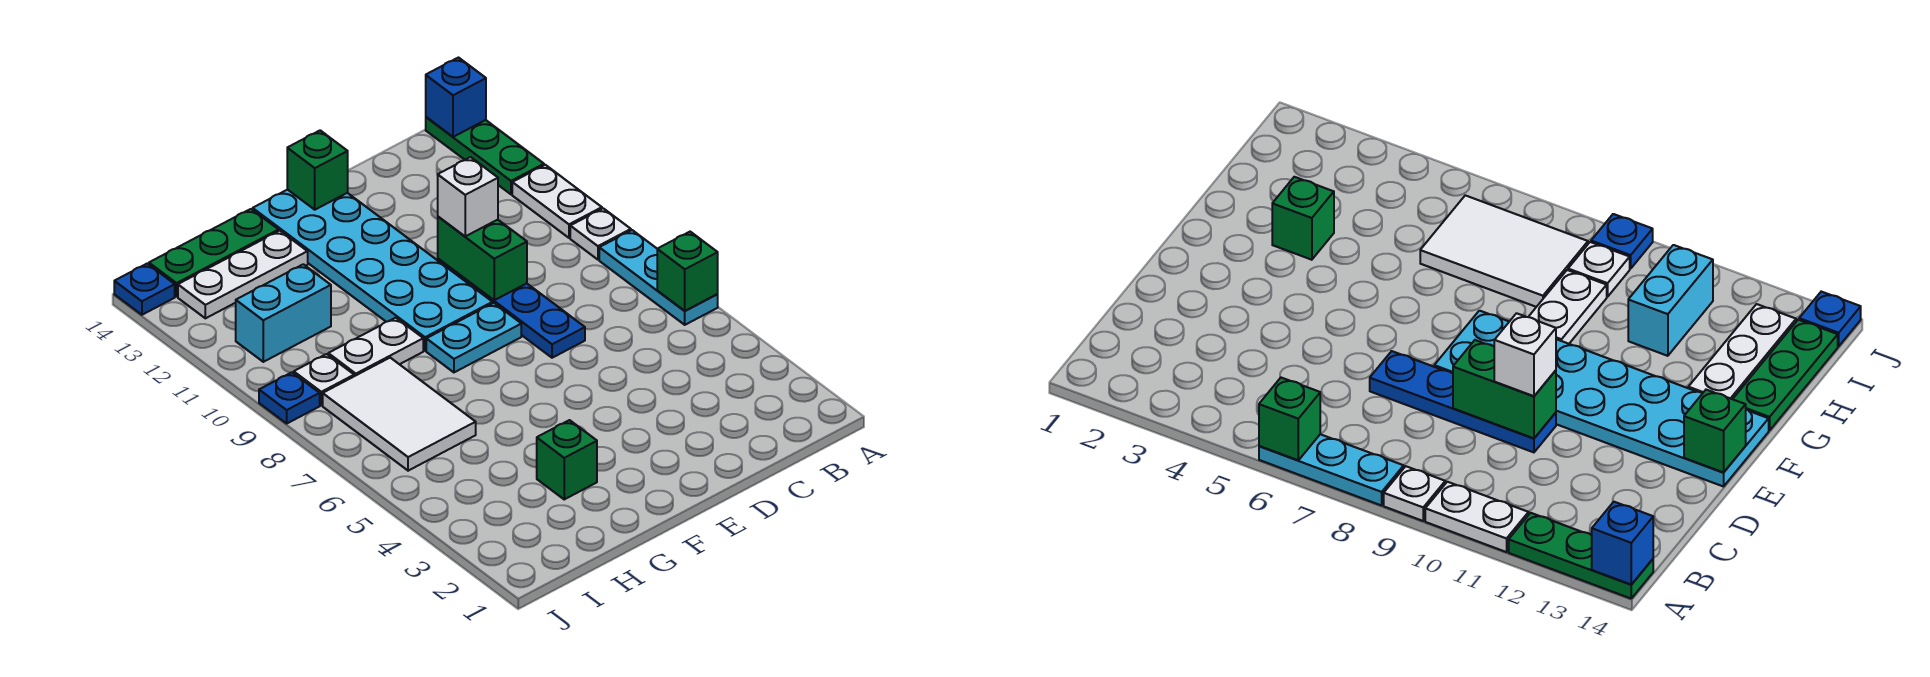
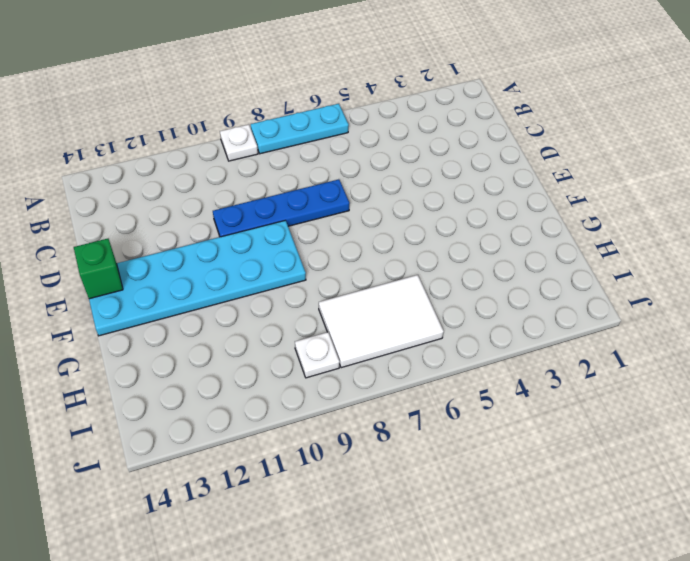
none -> white plate A10:A11 level 1
none -> green plate A12:A14 level 1
none -> cyan plate E8:F8 level 1

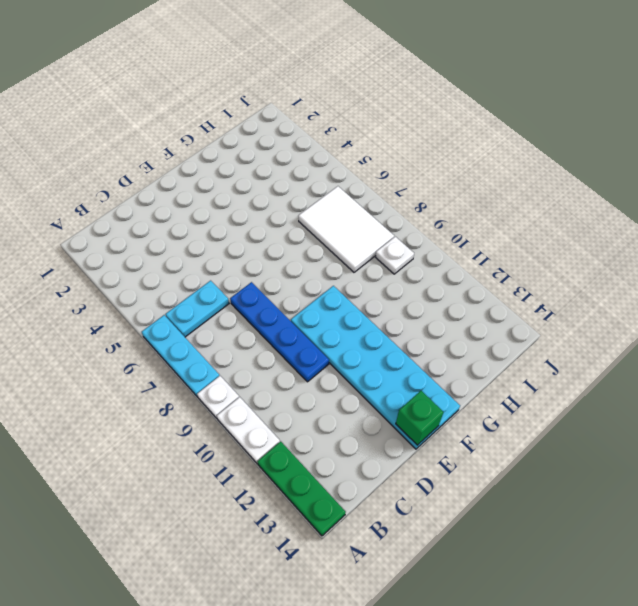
cyan plate B6:C6 level 1 -> cyan plate E8:F8 level 1
none -> green brick G3 level 1
none -> white plate G9:H9 level 1
none -> white plate G13:I13 level 1

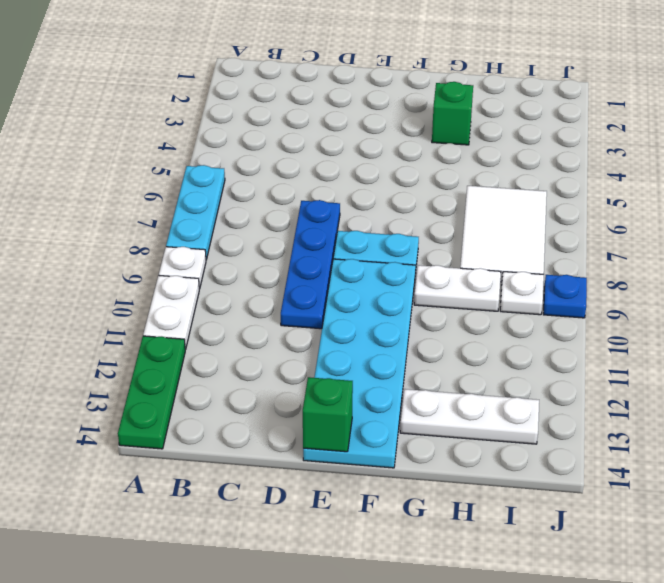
none -> green plate G14:I14 level 1
none -> cyan brick H11:I11 level 1
none -> blue plate J14 level 1

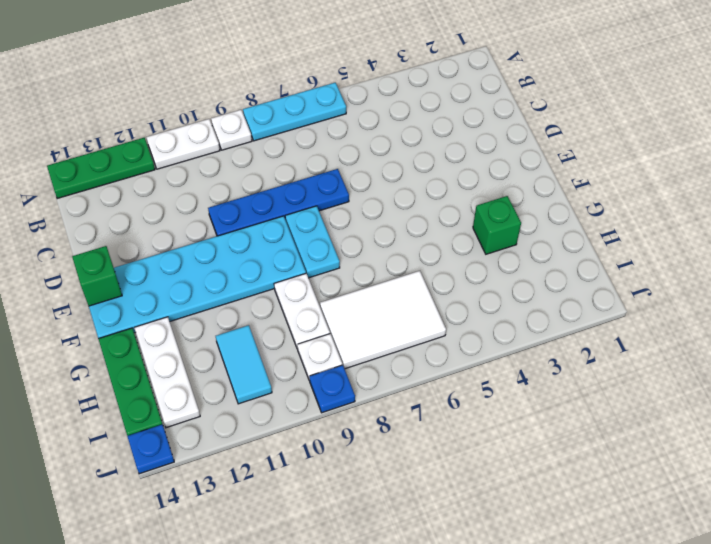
cyan tile H11:I11 level 1 -> cyan brick H11:I11 level 1
none -> green brick A6 level 2
none -> blue brick A14 level 2
none -> green brick D9:D10 level 2

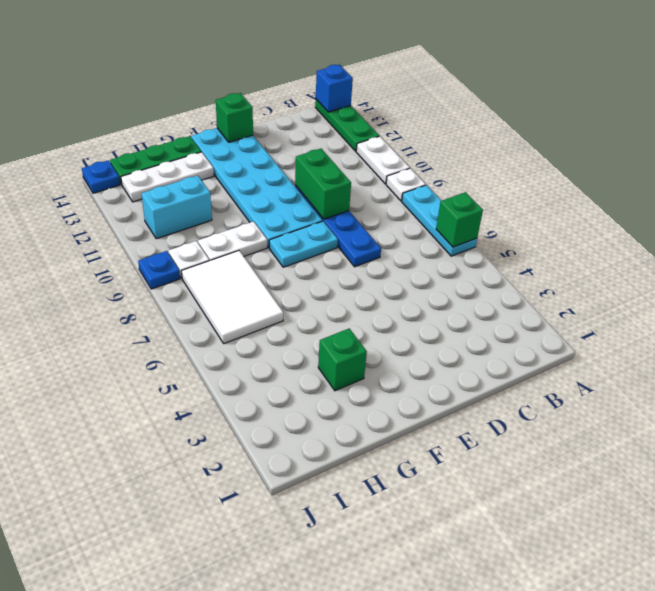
none -> white brick D10 level 3

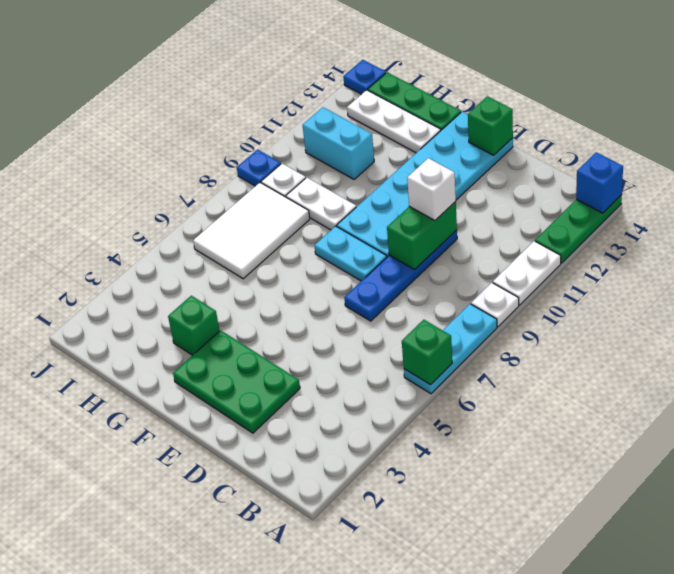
green plate D2:F3 level 1 -> none

